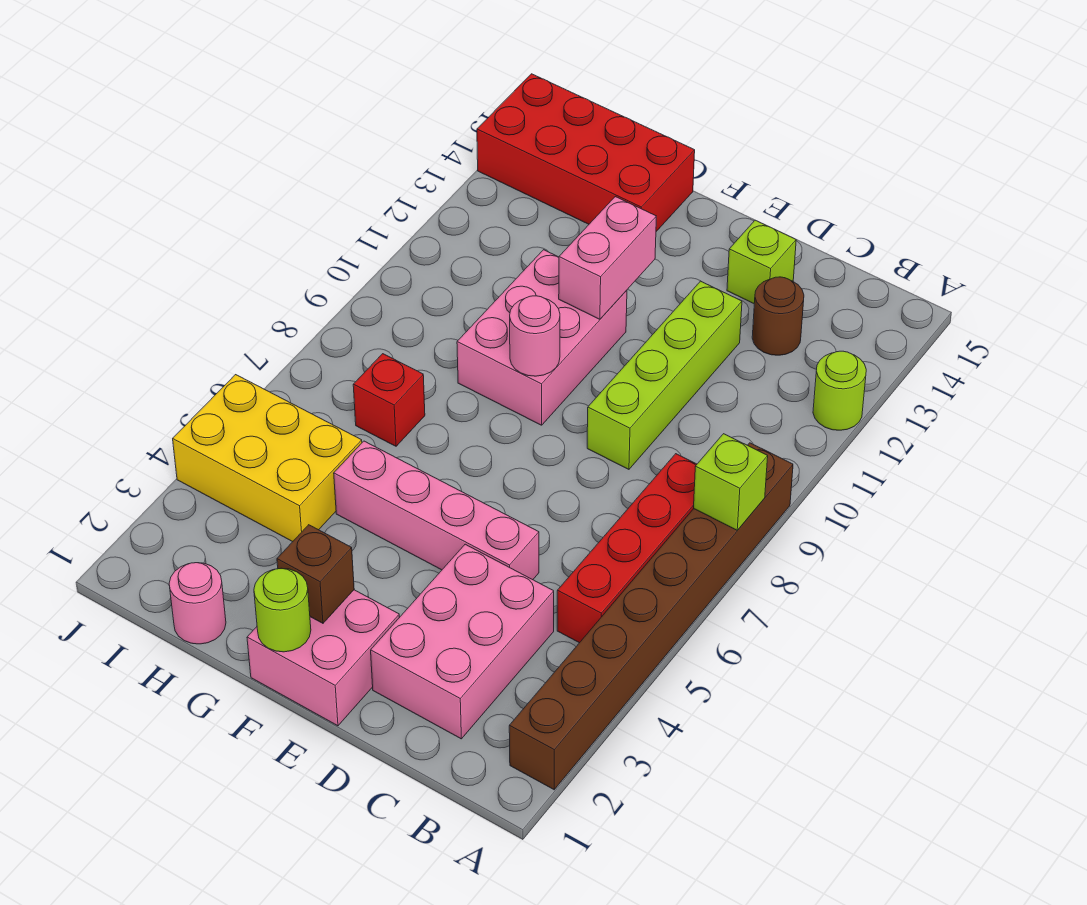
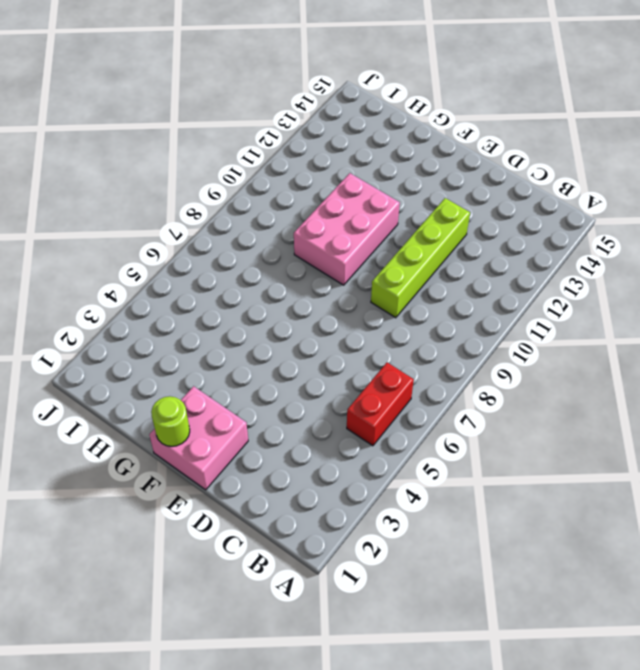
red brick B5:B6 level 1 -> red brick B5:B8 level 1
none -> brown brick A2:A9 level 1
none -> lime round brick A12 level 1
none -> pink brick C2:D4 level 1

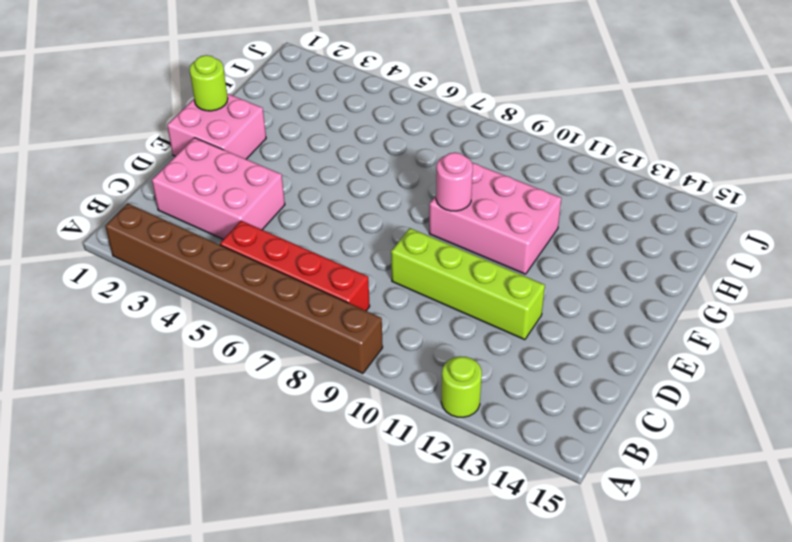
none -> brown round brick C13 level 1
none -> pink brick D5:G5 level 1
none -> lime brick D14 level 1

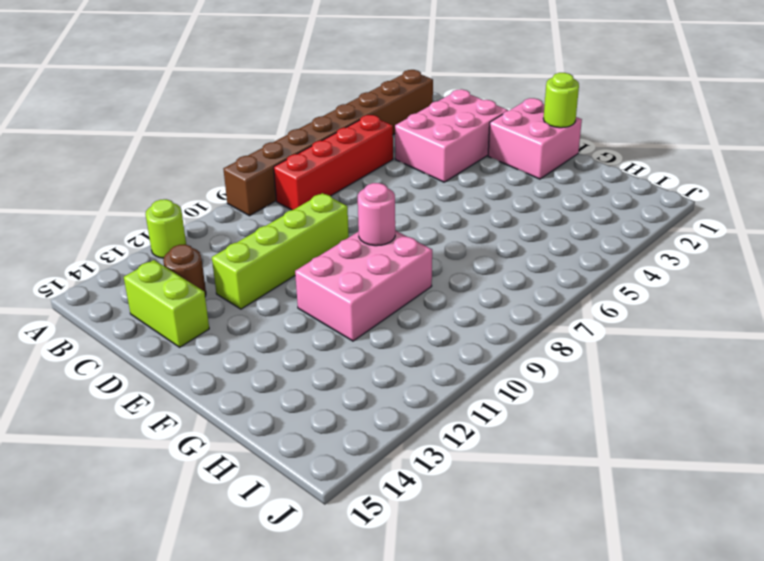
lime brick C14:D14 level 1 -> lime brick D14 level 1
none -> pink brick D5:G5 level 1
none -> red brick G14:J15 level 1
none -> pink round brick H1 level 1

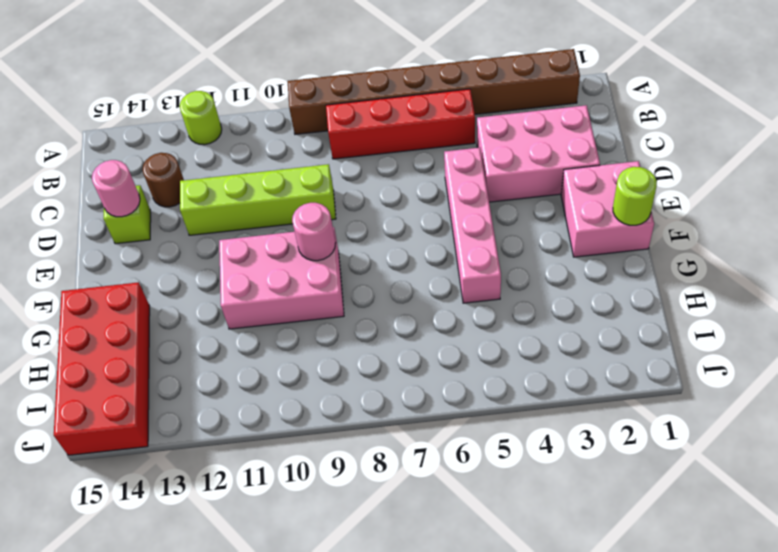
pink round brick D14 level 2 -> pink round brick H1 level 1
none -> yellow brick H4:J5 level 1
none -> red brick H7 level 1
none -> lime brick A8 level 2

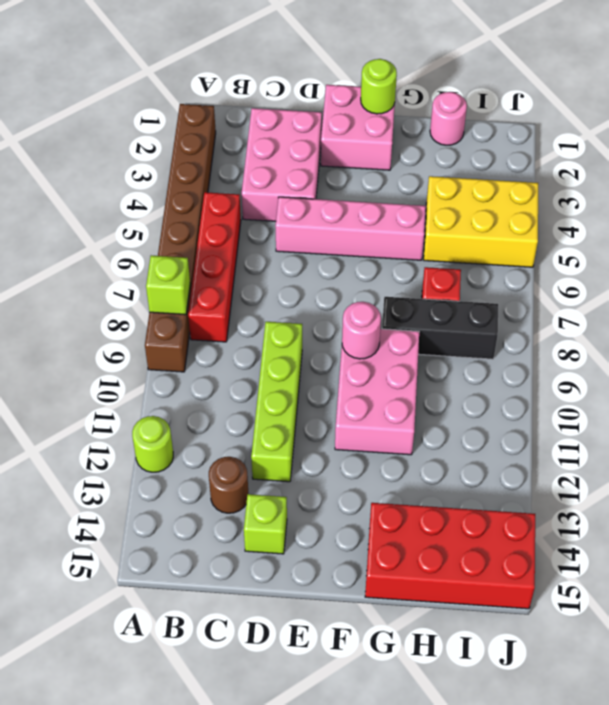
black brick G8:I8 level 1 -> none
none -> brown brick F2 level 2
none -> pink brick F11:F12 level 2

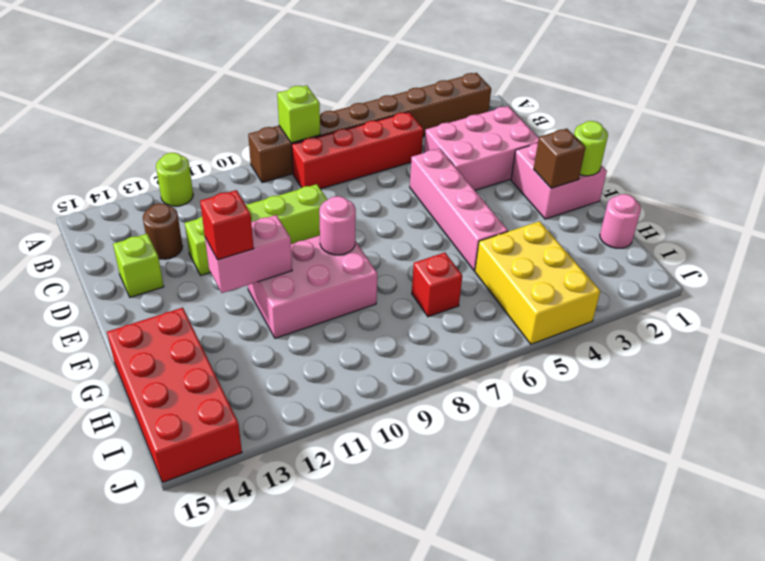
red brick F12 level 3 -> none

